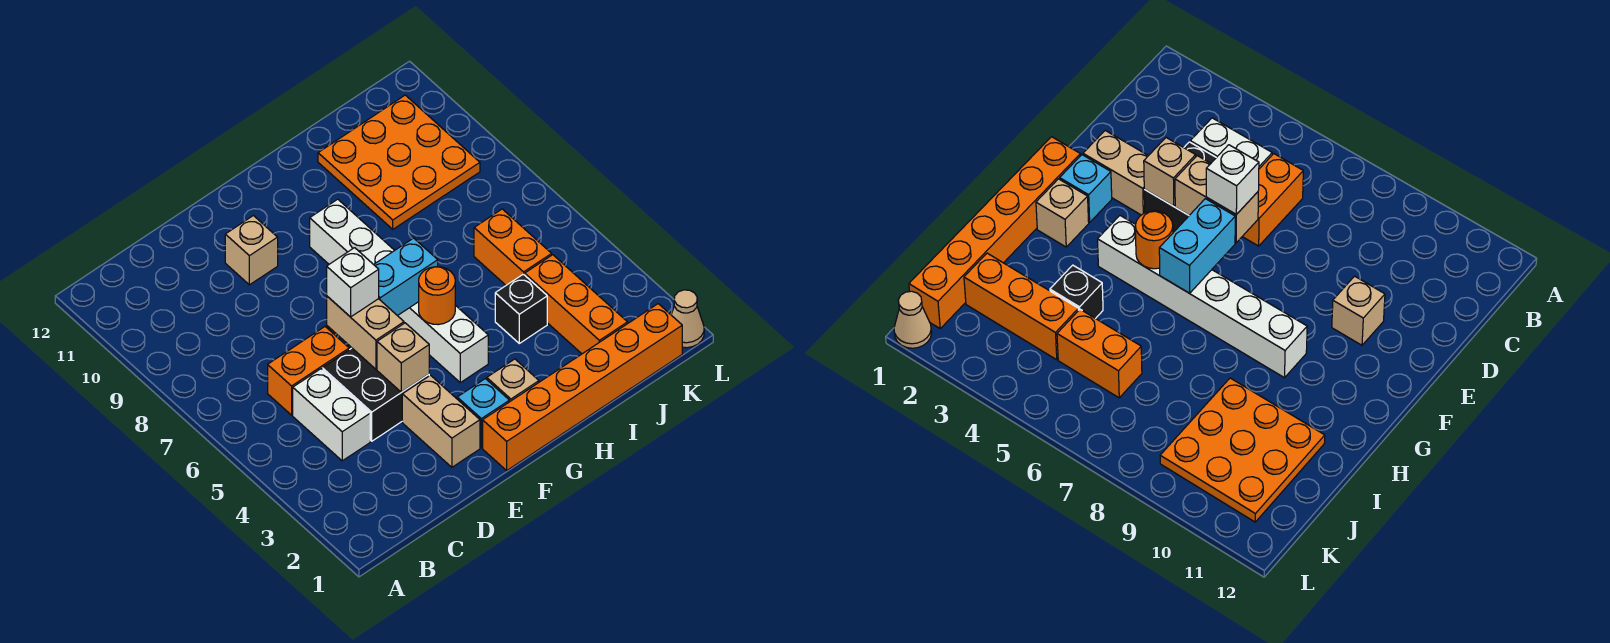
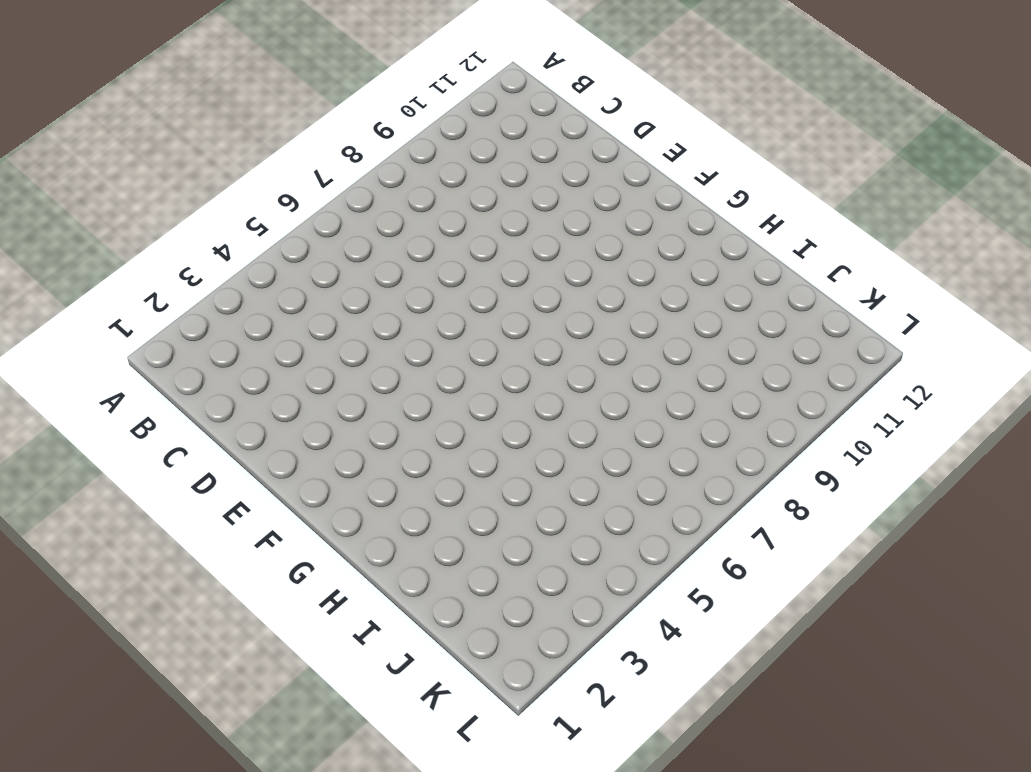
none -> white brick C4:C5 level 1
none -> orange brick C6:D6 level 1
none -> black brick D4:E5 level 1

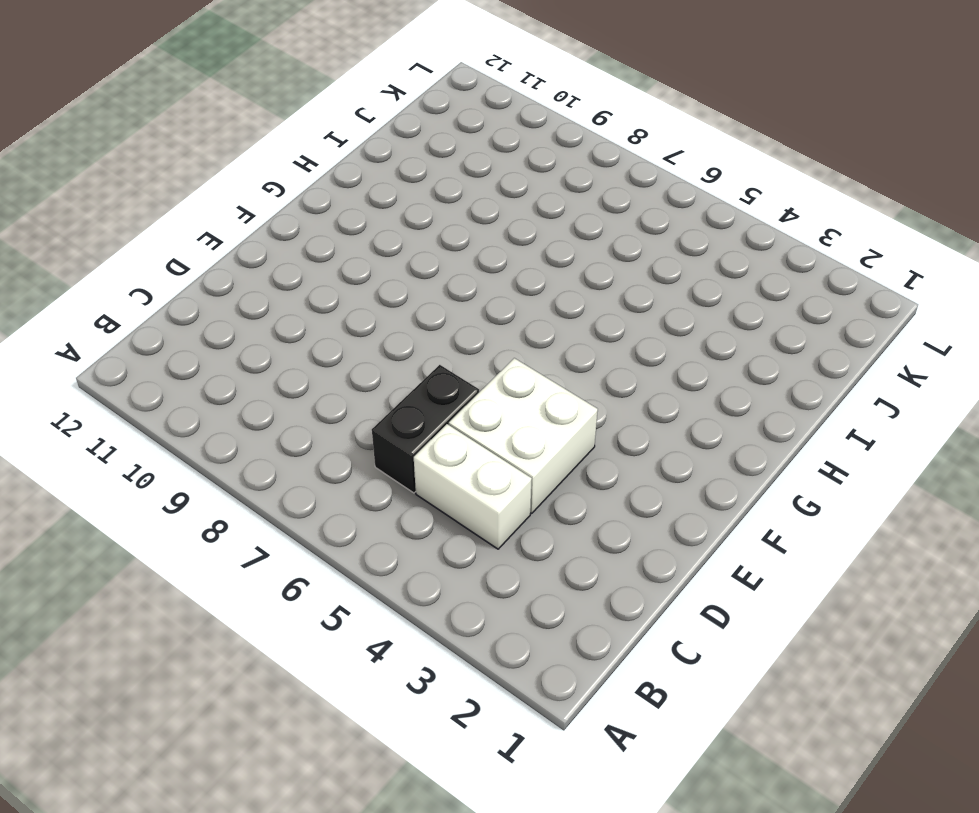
black brick C6:D6 level 1 -> orange brick C6:D6 level 1
white brick D4:E5 level 1 -> black brick D4:E5 level 1
none -> tan brick E2:E3 level 1
none -> tan brick E10 level 1
none -> orange brick F1:K1 level 1

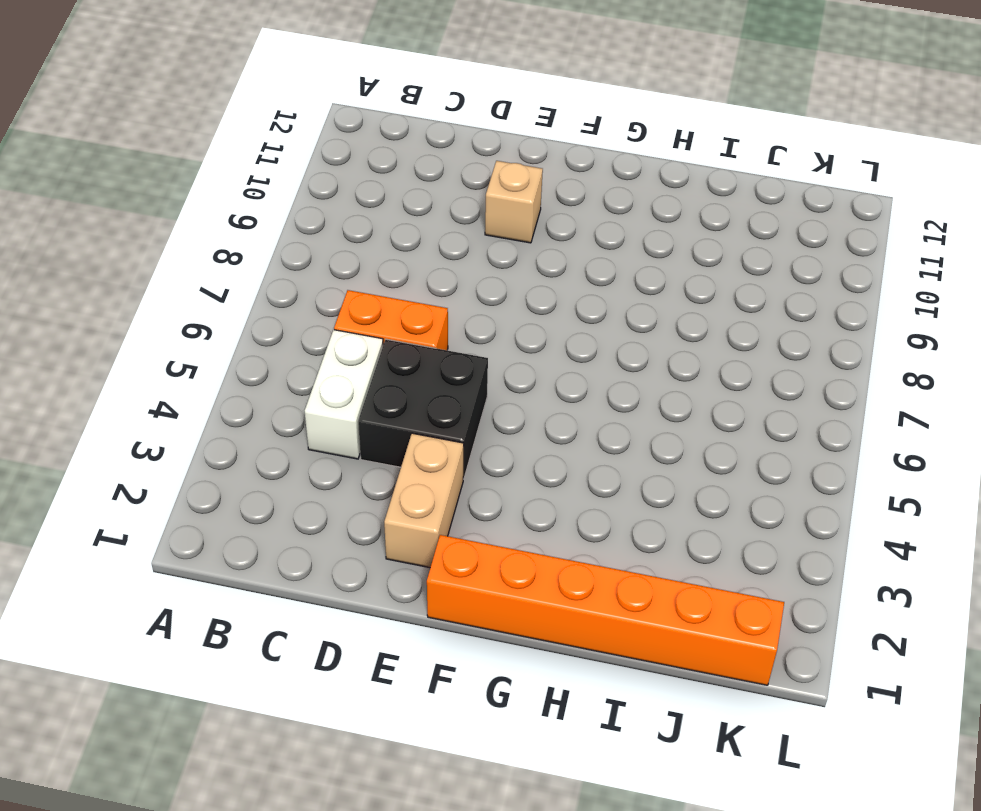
none -> cyan brick F2 level 1
none -> tan brick G2 level 1
none -> white brick G4:G9 level 1

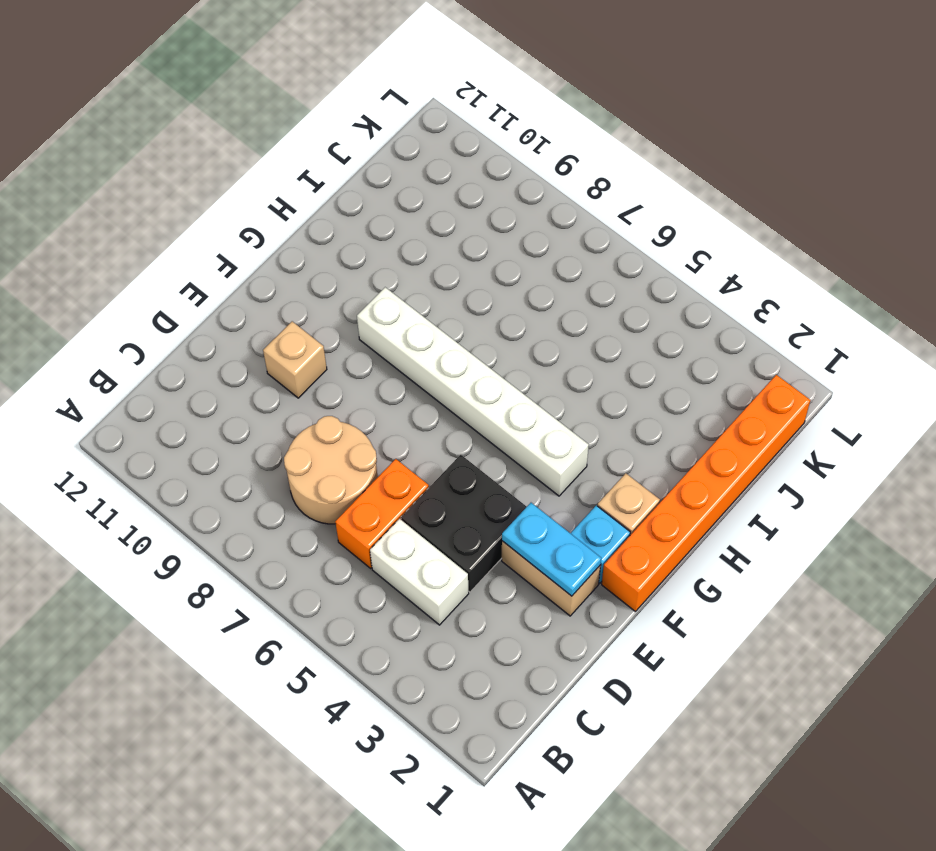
tan round brick C7:D8 level 1 -> none
cyan plate E2:E3 level 2 -> none
none -> black brick I4 level 1
none -> orange plate I9:K11 level 1
none -> orange brick J2:J4 level 1

